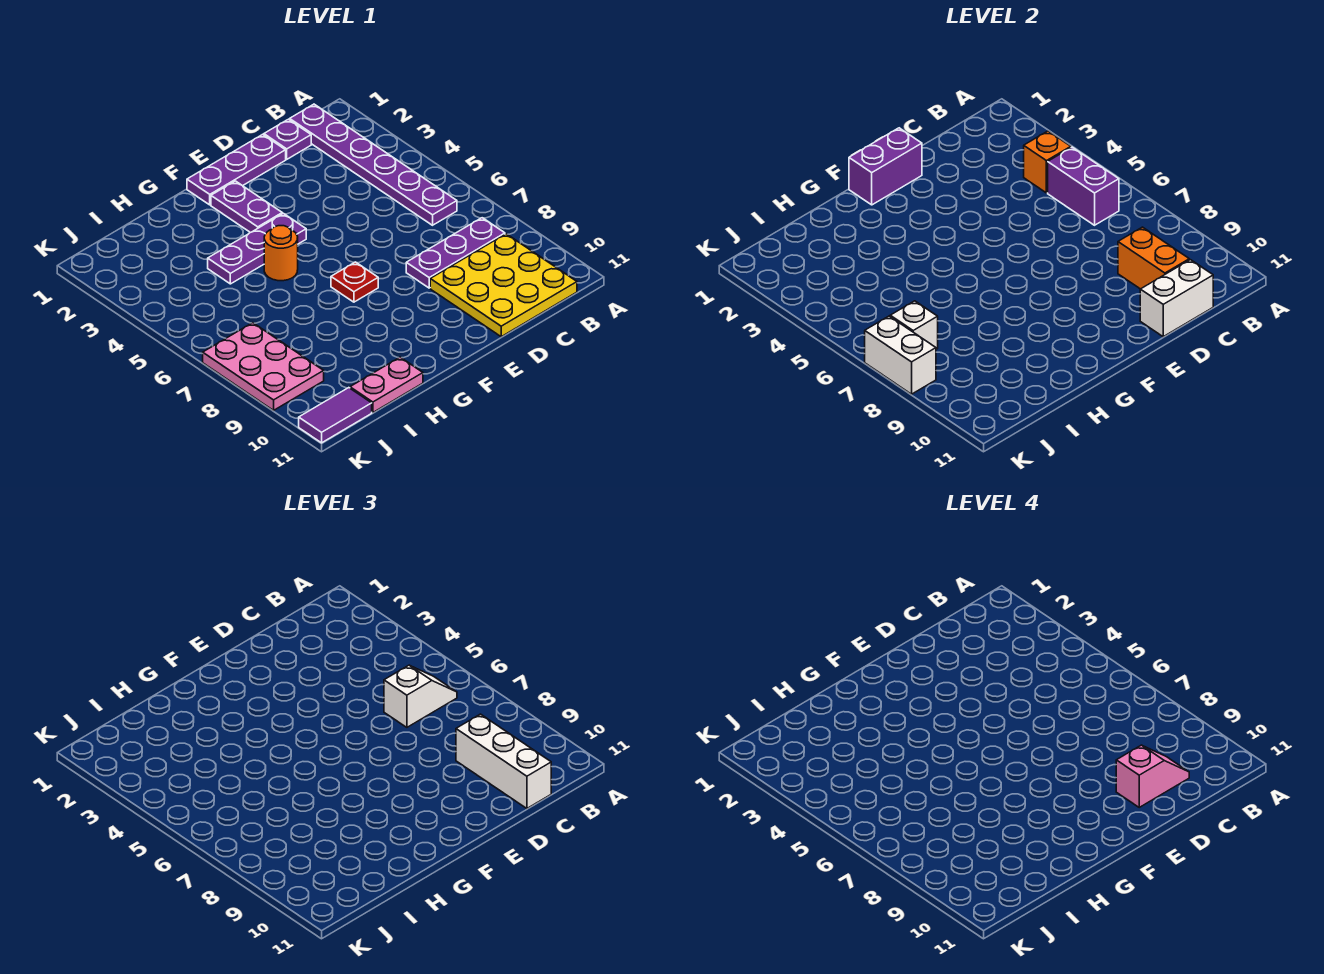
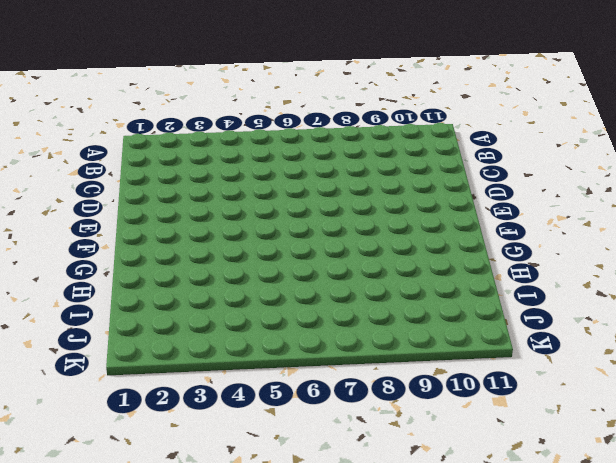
none -> purple plate B1:B6 level 1
none -> purple plate B8:D8 level 1
none -> yellow plate B9:D11 level 1

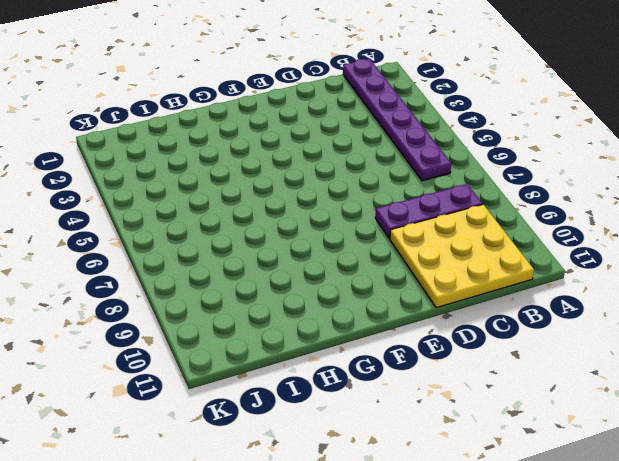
none -> purple plate C1 level 1
none -> purple plate D1:F1 level 1
none -> purple plate F2:F3 level 1

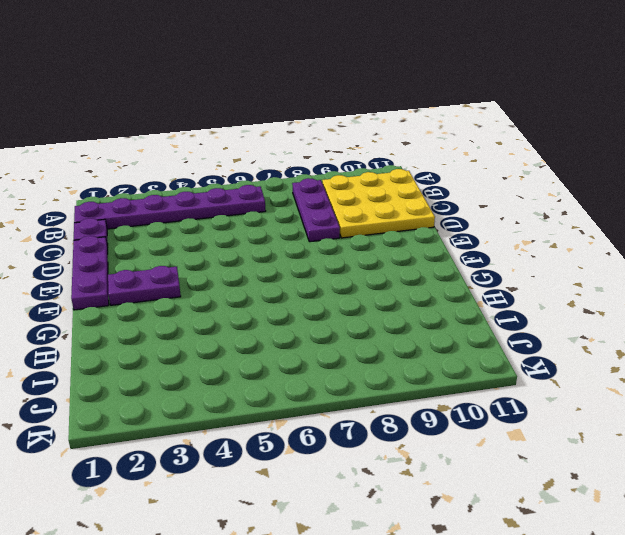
none -> purple plate F4:H4 level 1
none -> red plate F7 level 1
none -> orange round brick G5 level 1

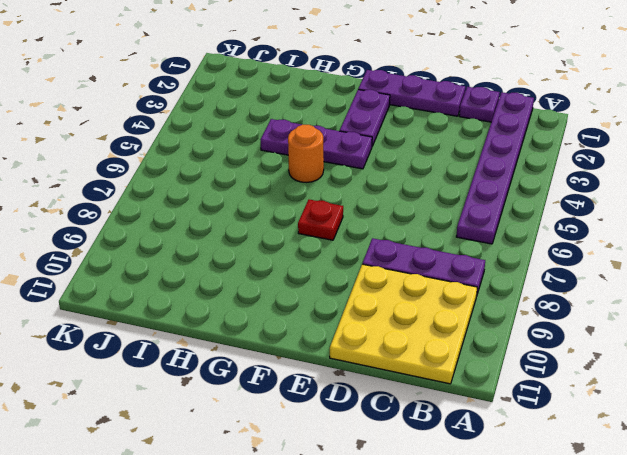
none -> pink plate H11:I11 level 1
none -> pink plate J7:K9 level 1
none -> purple tile J11:K11 level 1

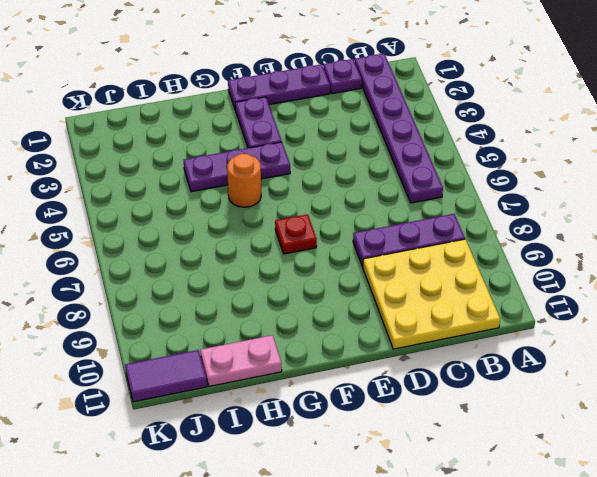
none -> pink plate J7:K9 level 1
none -> orange brick B4 level 2
none -> purple brick B5:B6 level 2

